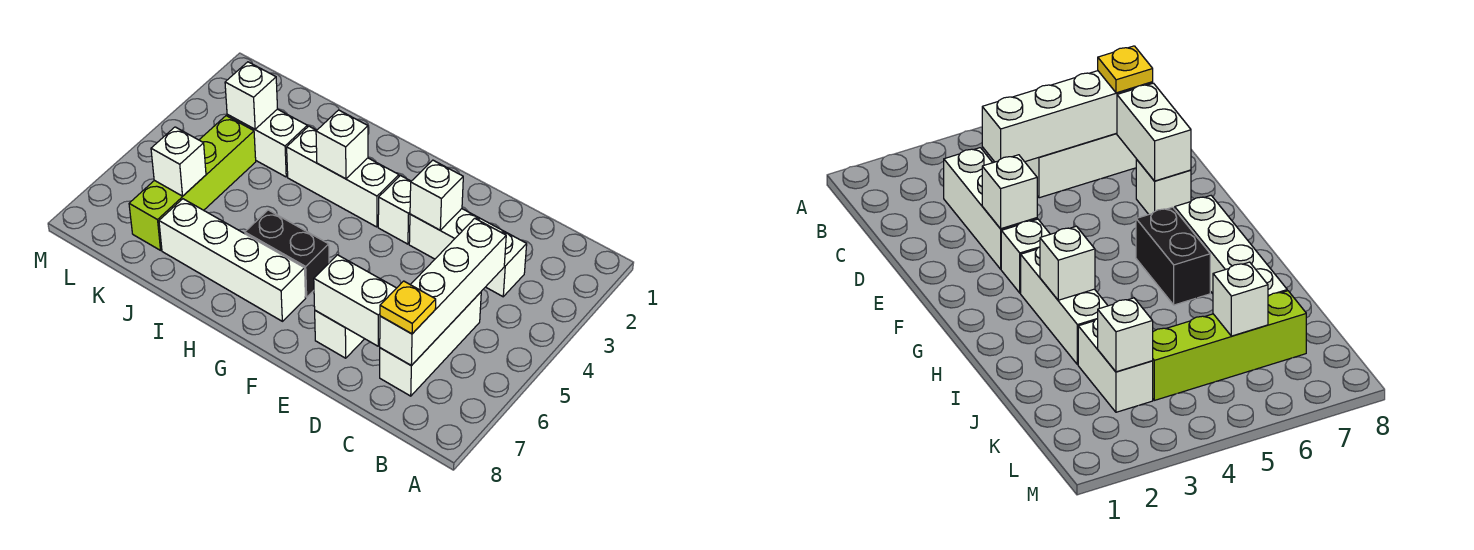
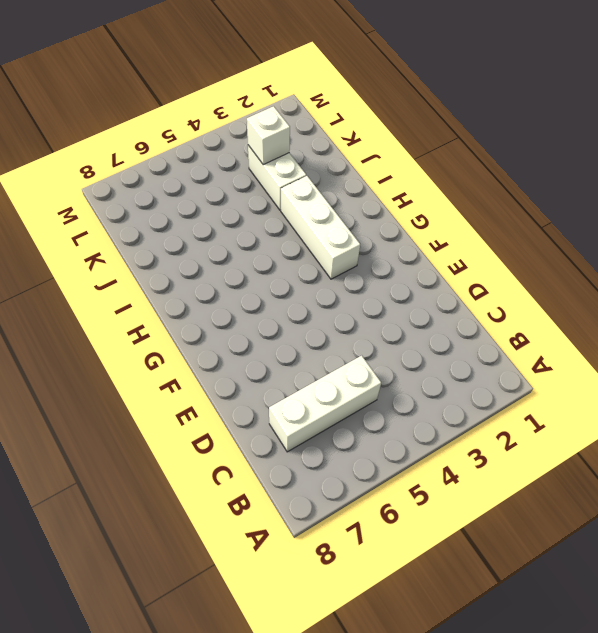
none -> white brick C3:E3 level 1
none -> white brick E7 level 1
none -> white brick F3 level 1

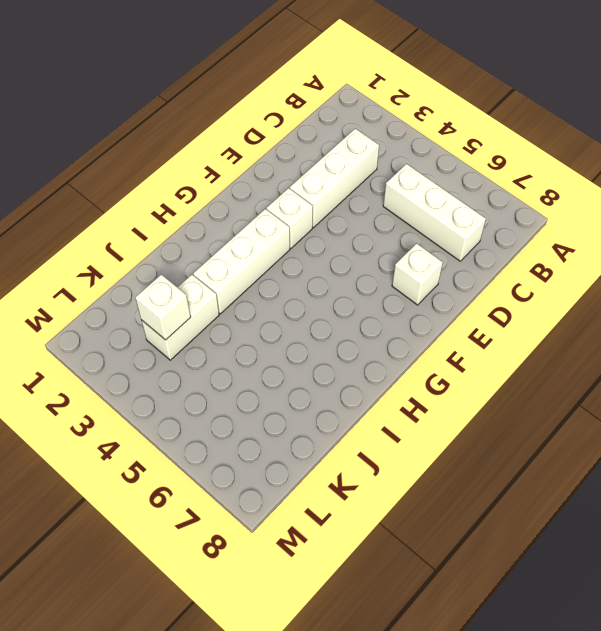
none -> black brick G6:H6 level 1
none -> white brick G7:J7 level 1
none -> lime brick K4:K7 level 1

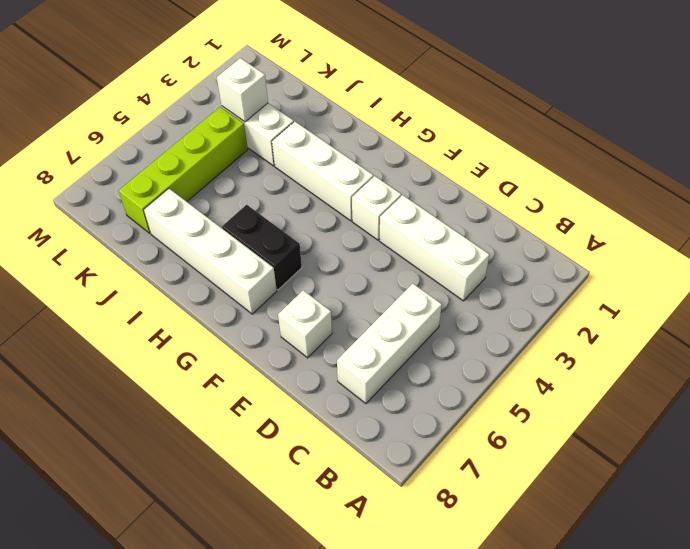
none -> white brick C4:C7 level 2
none -> white brick D7:E7 level 2
none -> white brick E3 level 2

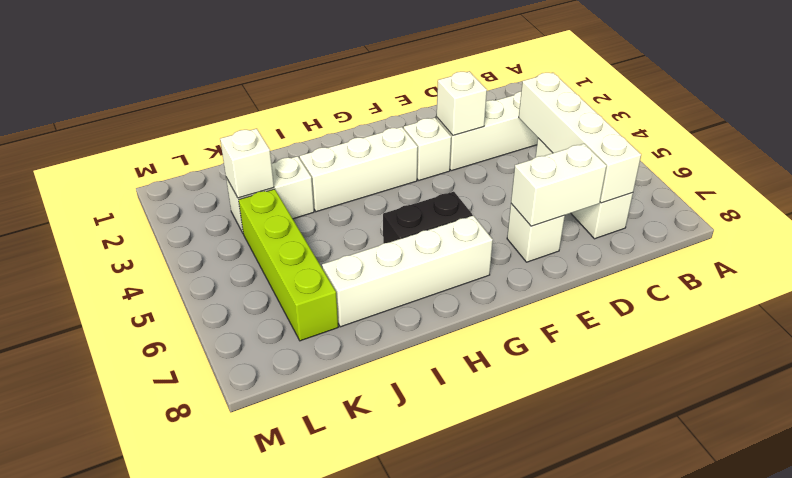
none -> white brick H3 level 2
none -> white brick K6 level 2
none -> yellow plate C7 level 3

